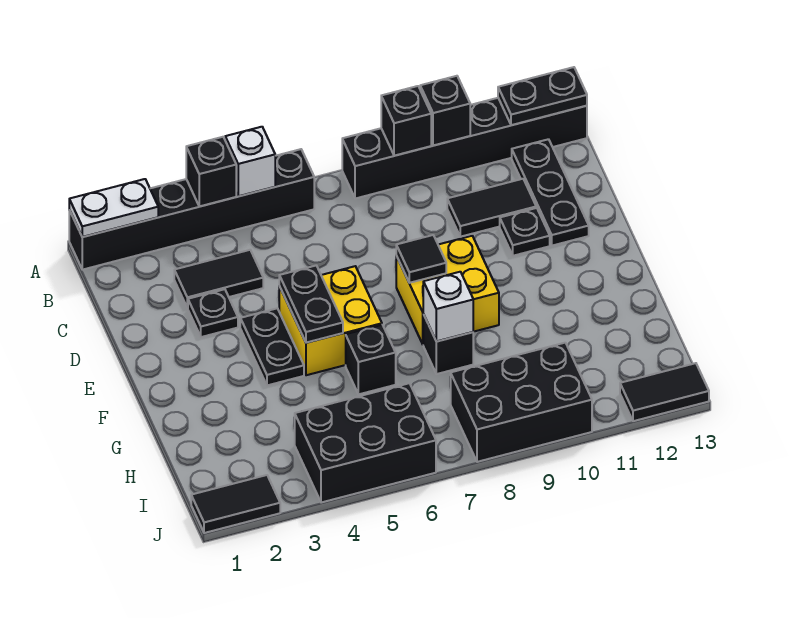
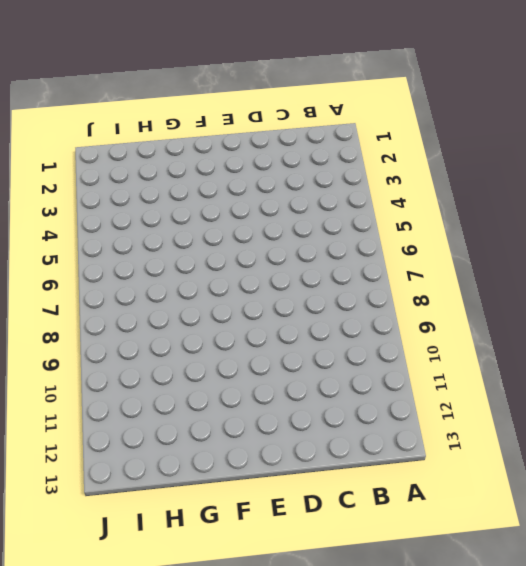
none -> black brick A1:A6 level 1
none -> black brick A8:A13 level 1
none -> black plate B12:D12 level 1

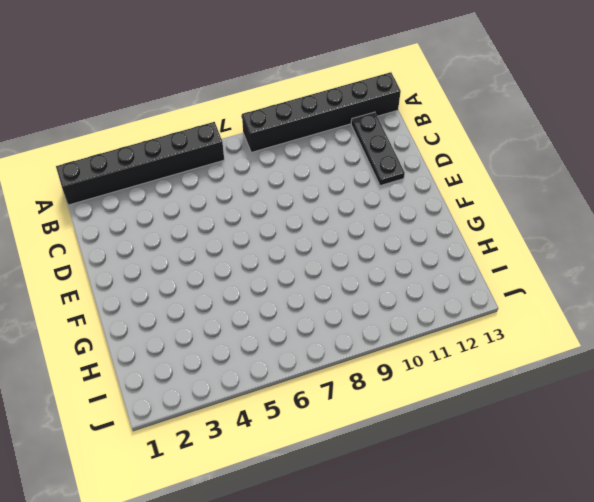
none -> black tile C3:C4 level 1
none -> black tile C10:C11 level 1
none -> black plate D3 level 1

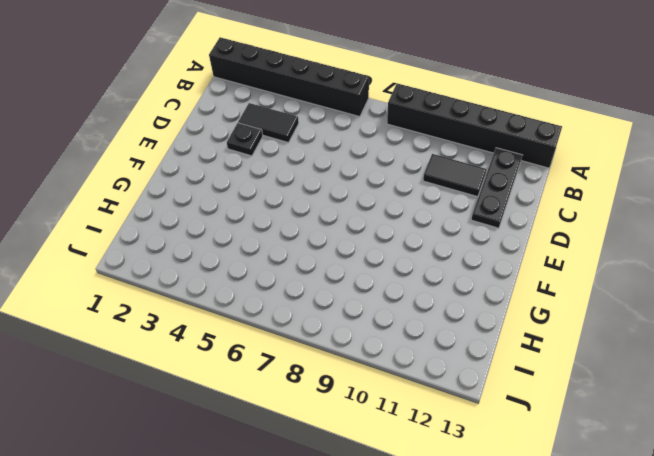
none -> black plate D11 level 1
none -> black plate E4:F4 level 1
none -> yellow brick E5:F6 level 1

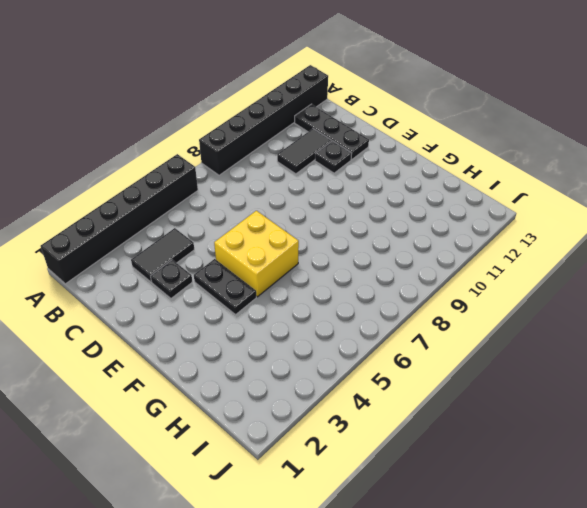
none -> yellow brick E8:F9 level 1
none -> black brick G6 level 1
none -> black brick G8 level 1

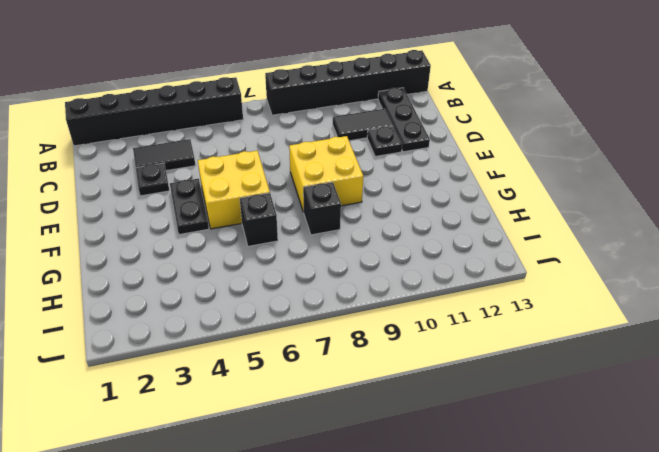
none -> black brick I4:J6 level 1
none -> black brick I8:J10 level 1
none -> black tile J1:J2 level 1

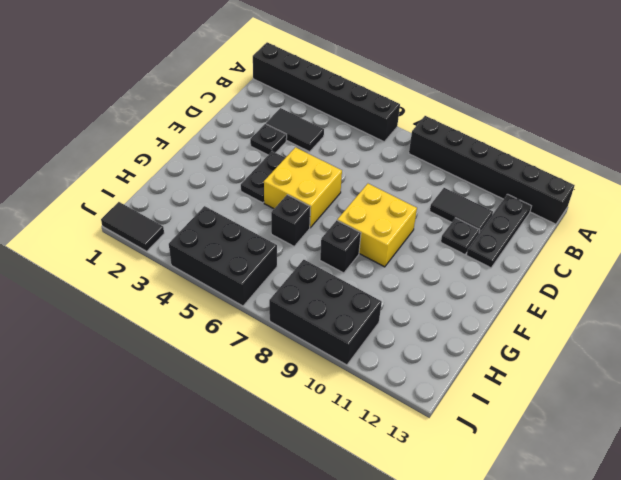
none -> black tile J12:J13 level 1
none -> white plate A1:A2 level 2
none -> black brick A4 level 2

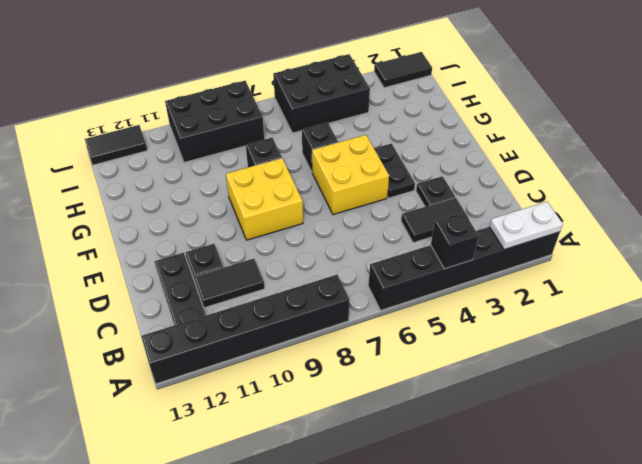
none -> white brick A5 level 2
none -> black brick A9 level 2
none -> black brick A10 level 2

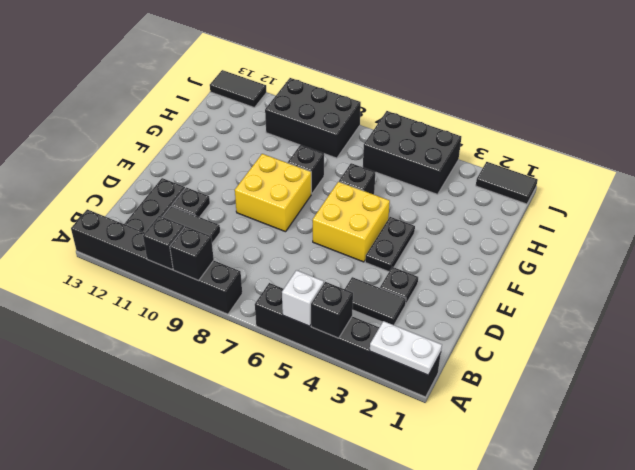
none -> black plate A12:A13 level 2
none -> black plate E5:F5 level 2
none -> black tile E8 level 2

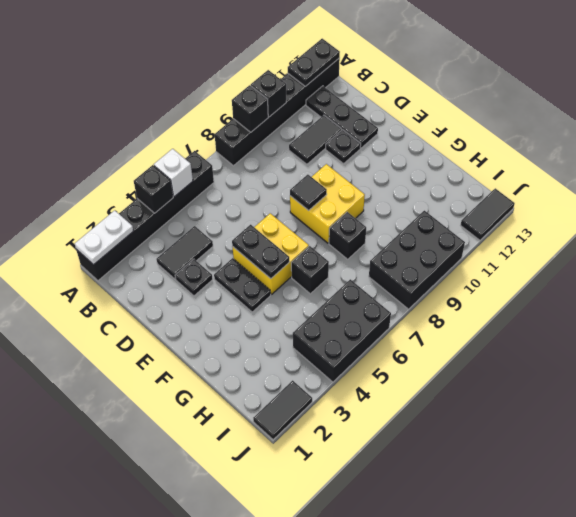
none -> white brick G8 level 2

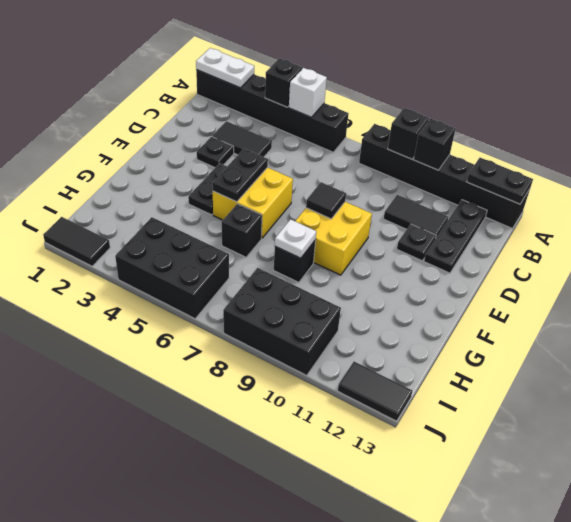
white plate G8 level 2 -> white brick G8 level 2

